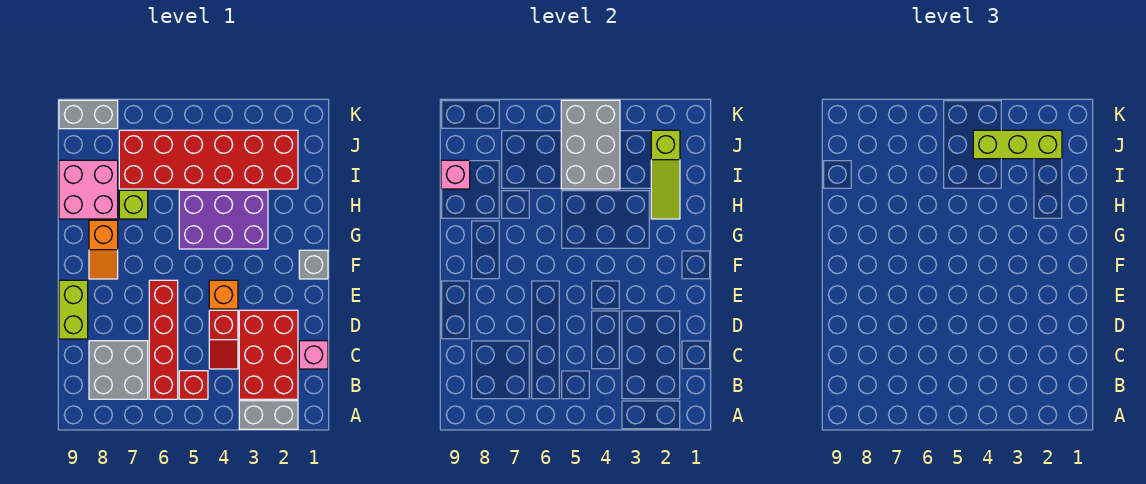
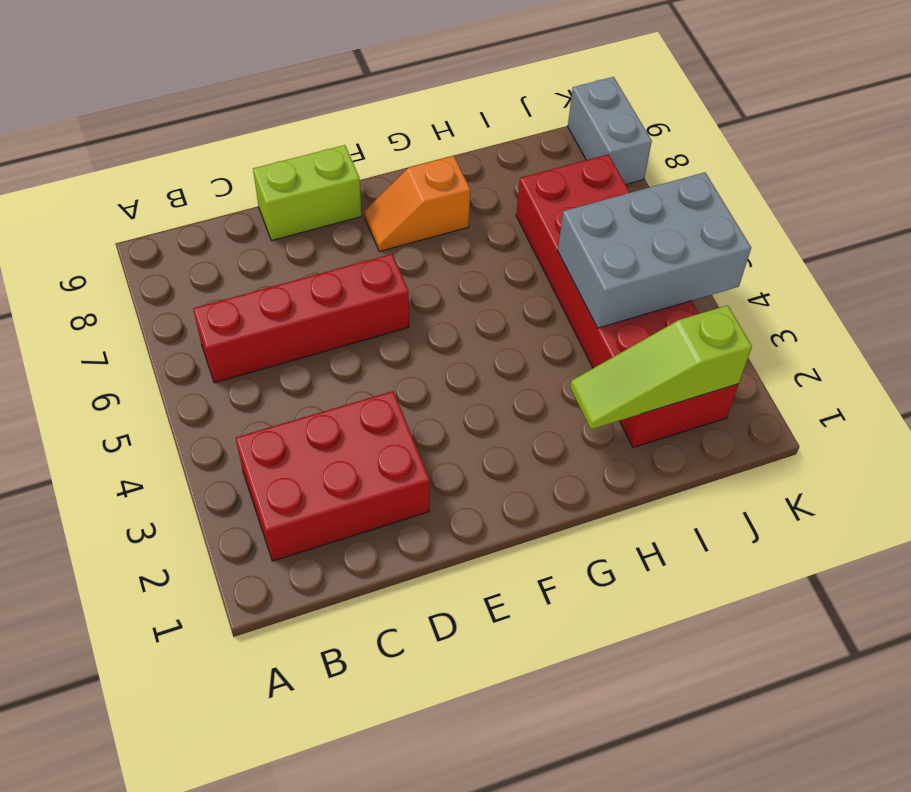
none -> grey brick A2:A3 level 1
none -> red brick B5 level 1
none -> grey brick B7:C8 level 1

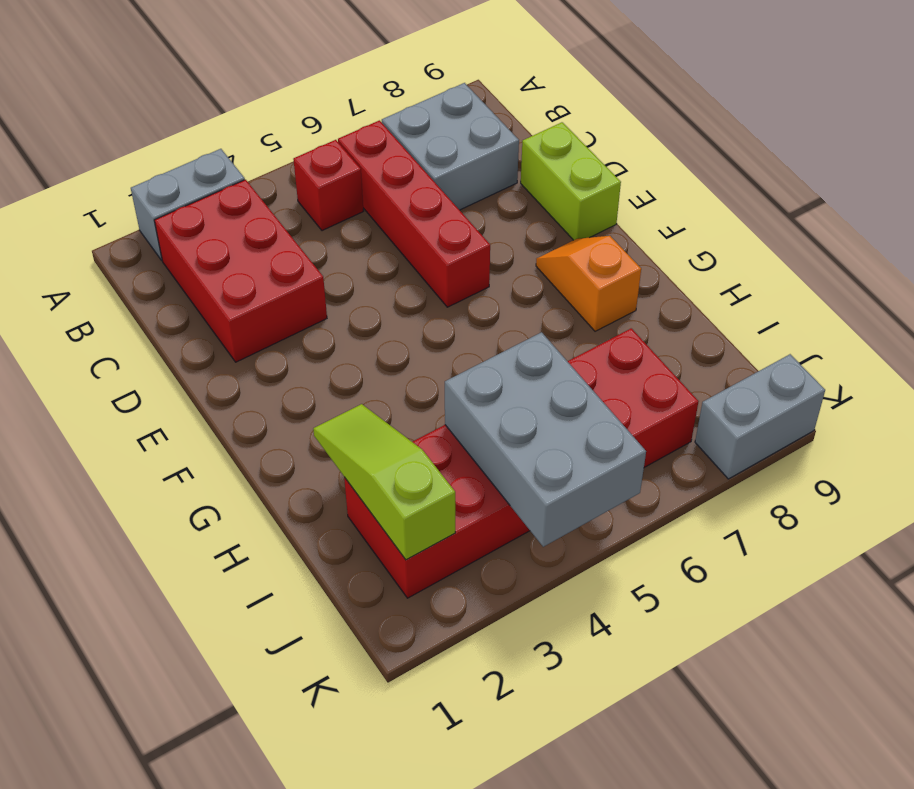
none -> pink brick C1 level 1
none -> red slope C4:D4 level 1 top D
none -> orange brick E4 level 1

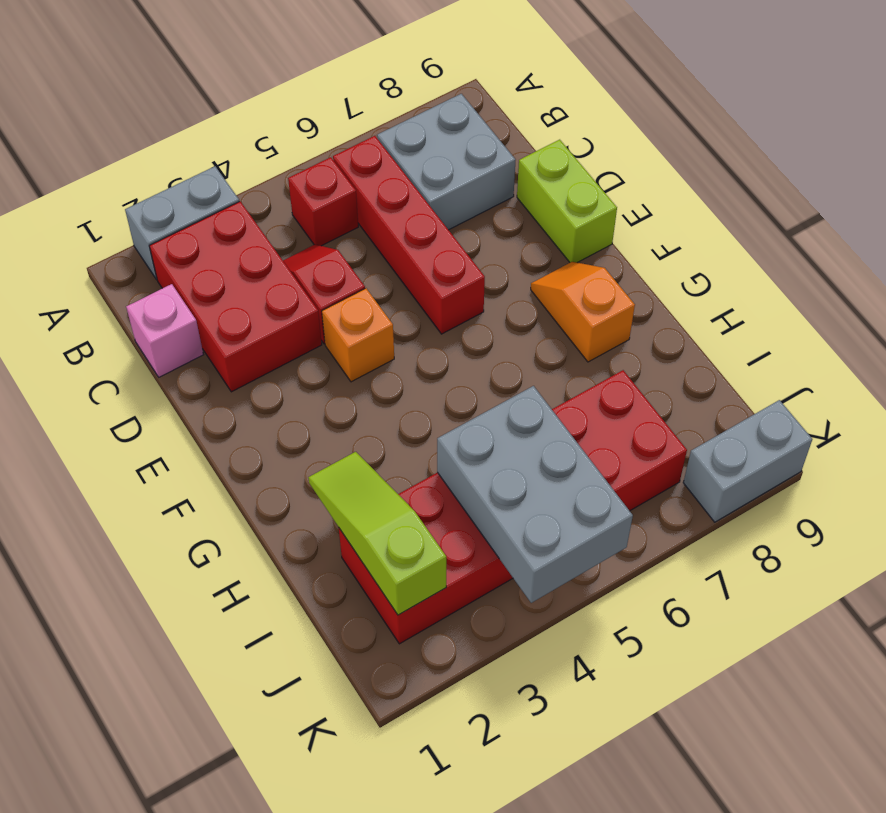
none -> grey brick F1 level 1
none -> purple brick G3:H5 level 1
none -> lime brick H7 level 1

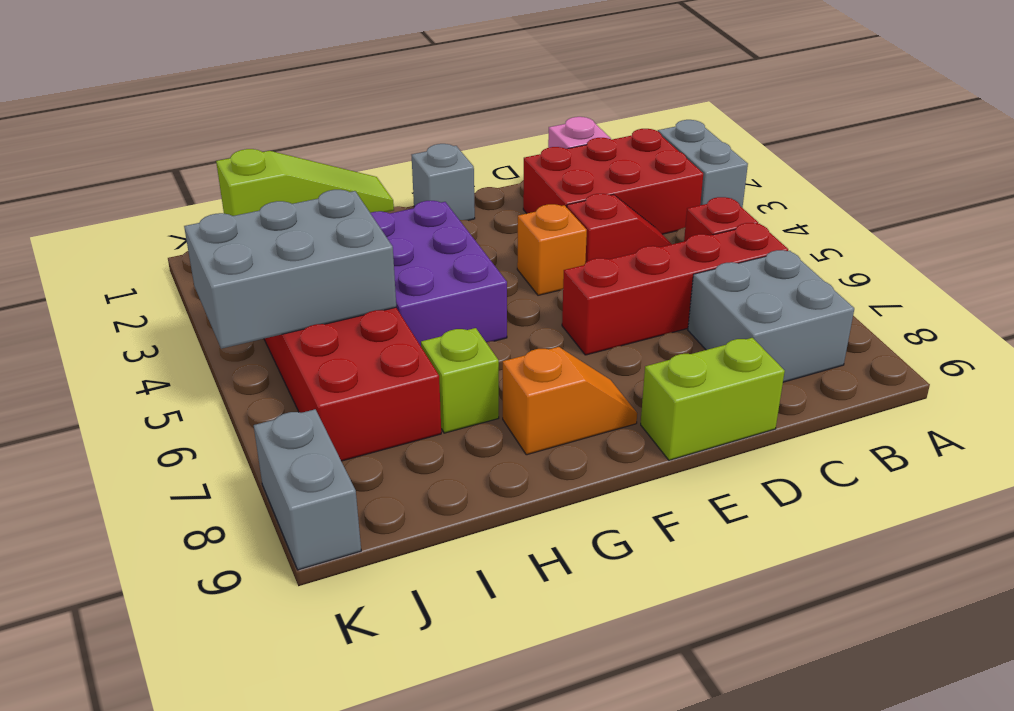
none -> pink brick H8:I9 level 1
none -> pink brick I9 level 2
none -> lime brick J2:J4 level 3

